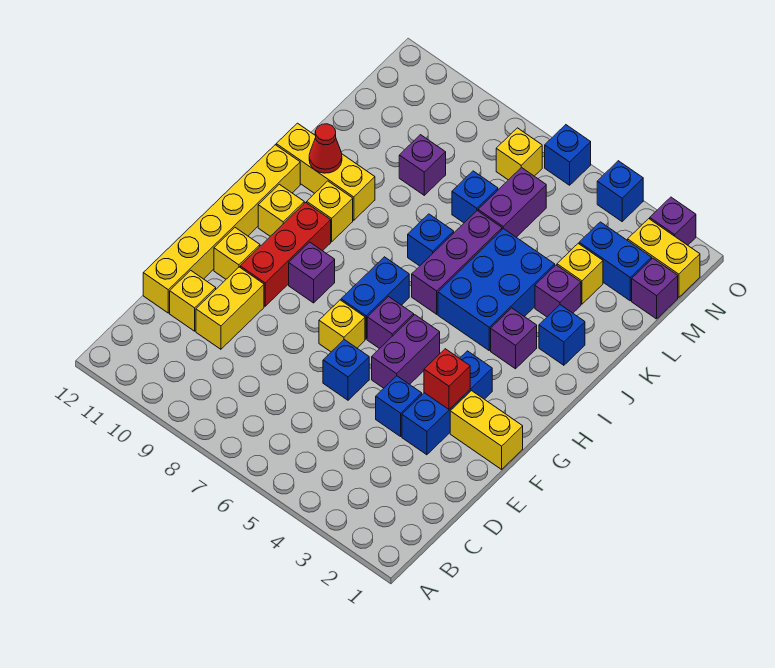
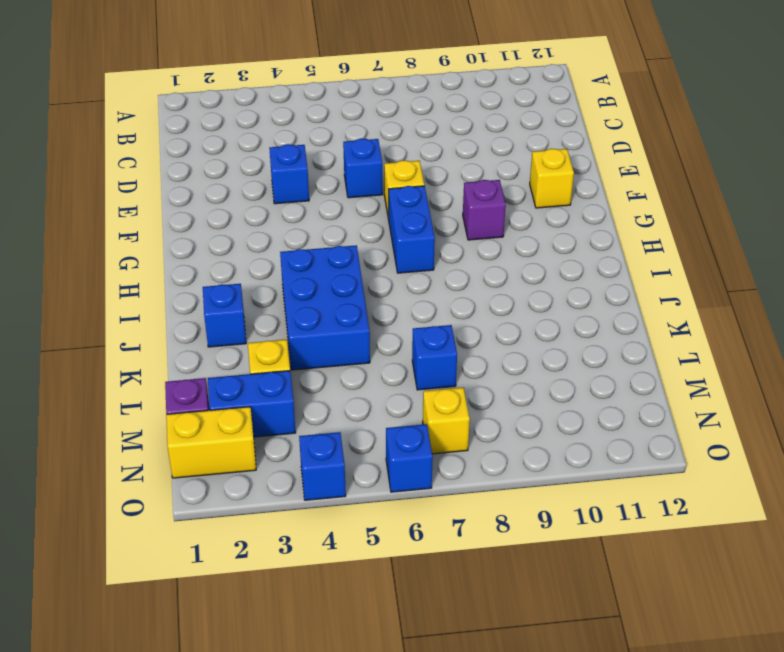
none -> yellow brick D10:E10 level 1
none -> yellow brick D11 level 1
none -> yellow brick D12:I12 level 1
none -> blue brick E3:G3 level 1

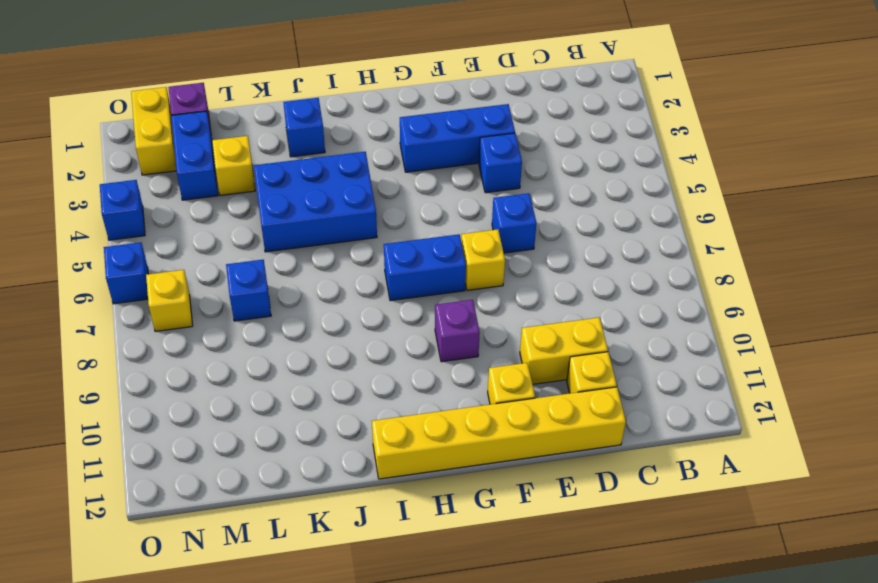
none -> yellow brick F1:F2 level 1
none -> purple brick F5:G5 level 1
none -> red brick F10:H10 level 1
none -> purple brick G6 level 1

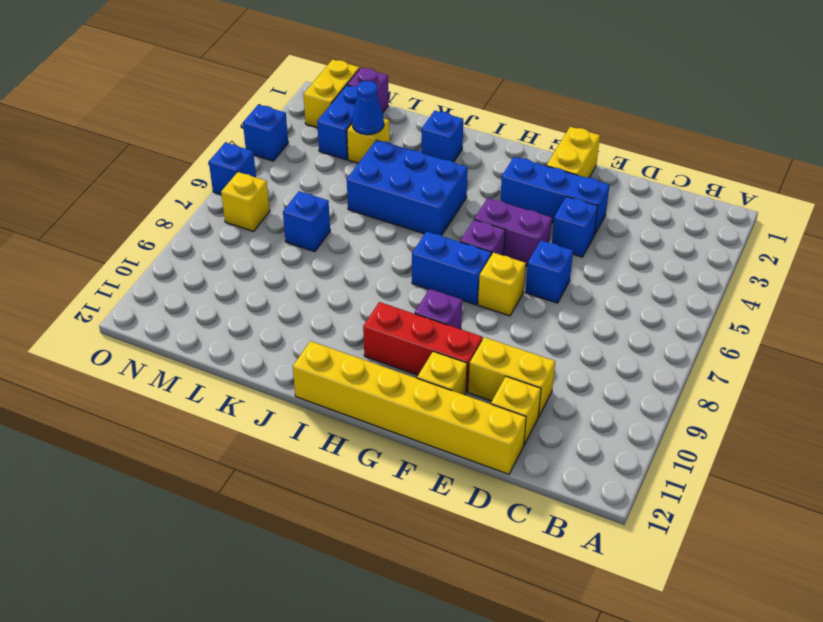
blue cone L3 level 2 -> none
none -> yellow brick H11 level 1
none -> purple brick I3 level 1
none -> purple brick I6:K6 level 1
none -> yellow brick I10 level 1

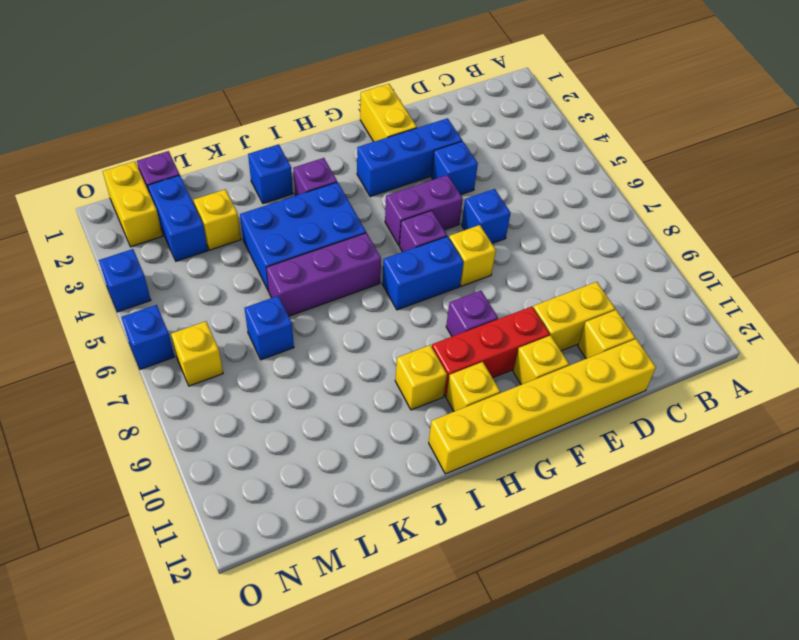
none -> blue brick J7 level 1
none -> yellow brick J10:J12 level 1
none -> purple brick K3 level 1
none -> purple brick L6:M6 level 1

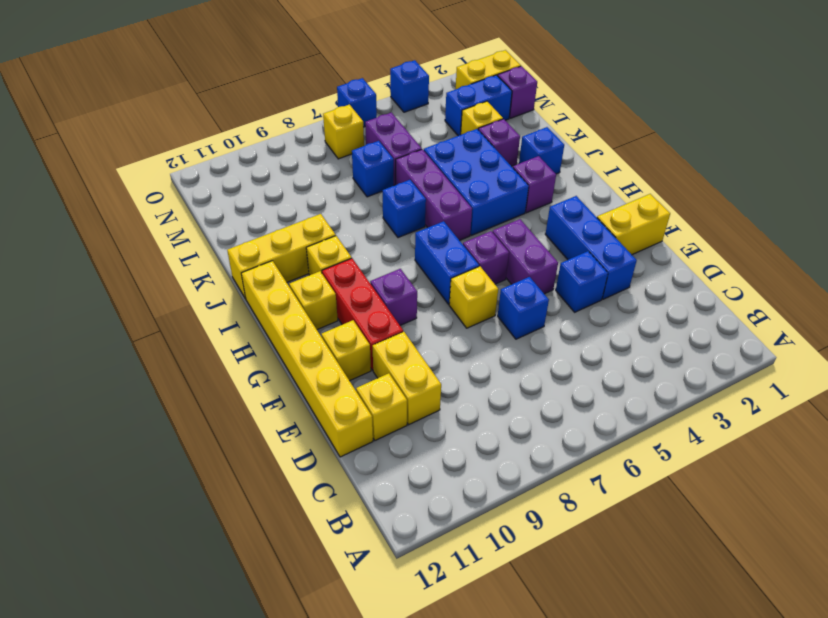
none -> purple brick L9 level 1
none -> purple brick O2 level 1
none -> red brick F3 level 2
none -> red cone J11 level 2

